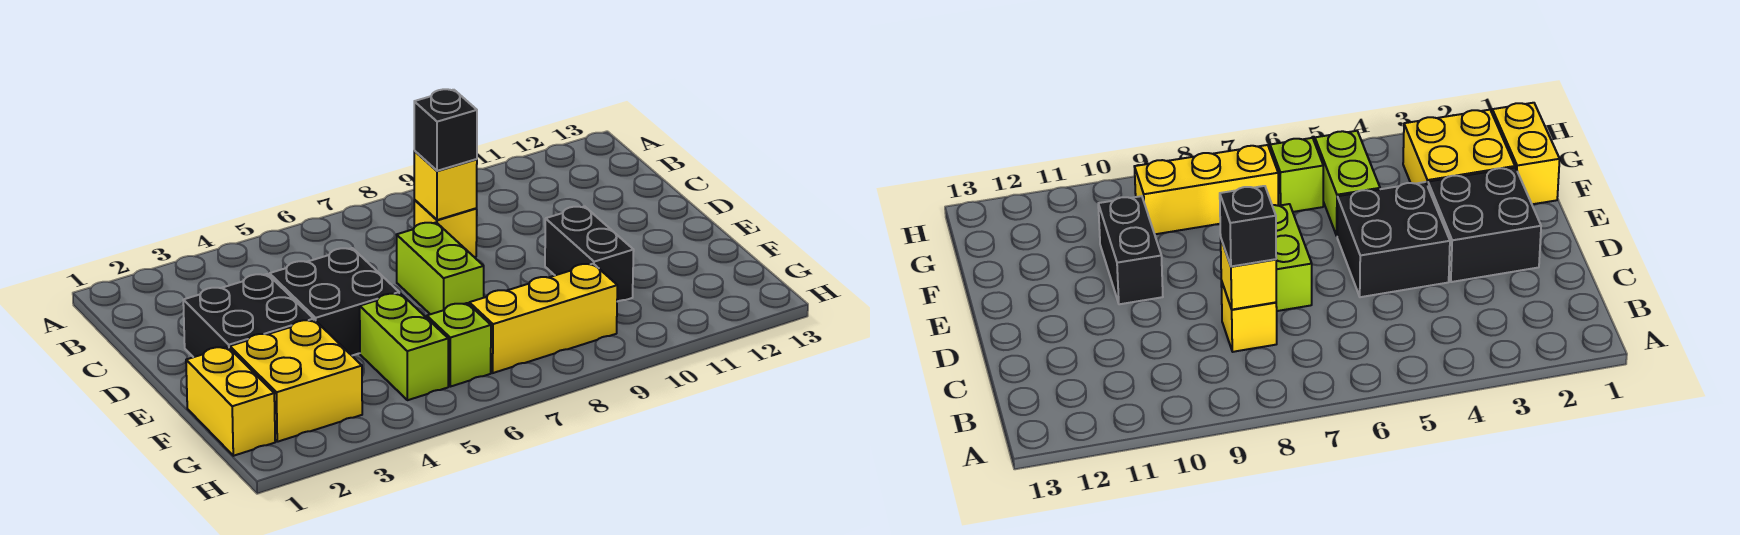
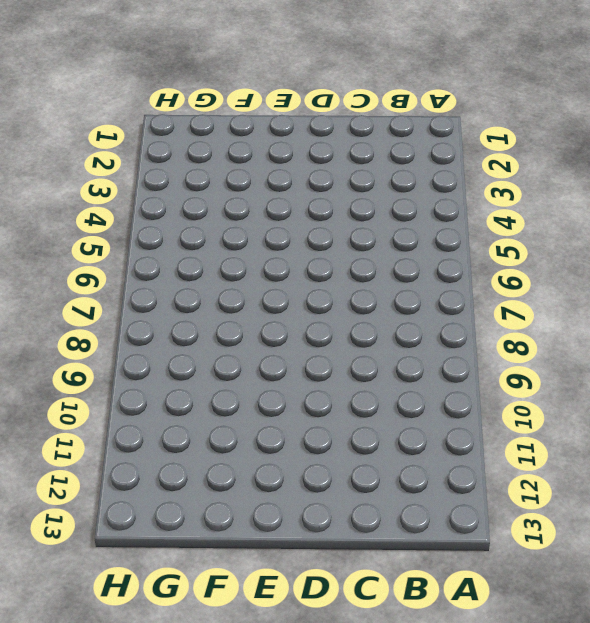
none -> yellow brick C8 level 1
none -> black brick D2:E3 level 1
none -> black brick D4:E5 level 1

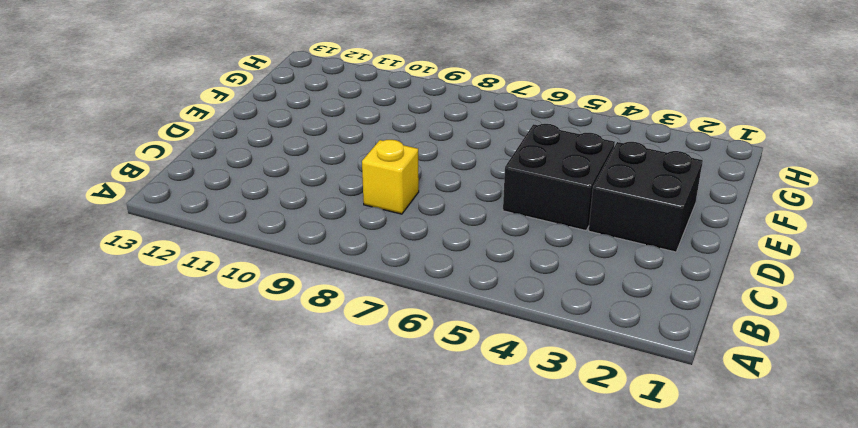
none -> lime brick D7:E7 level 1
none -> black brick E10:F10 level 1
none -> yellow brick F1:G1 level 1

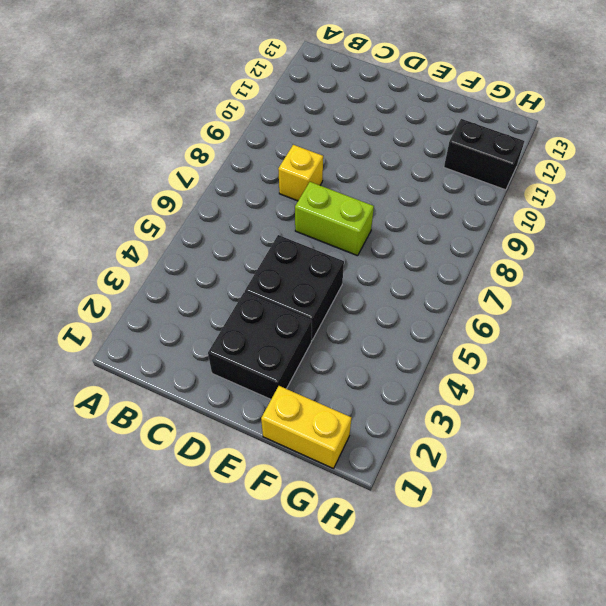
black brick G11:H11 level 1 -> black brick E10:F10 level 1
none -> yellow brick F2:G3 level 1
none -> lime brick F5:G5 level 1
none -> lime brick G6 level 1

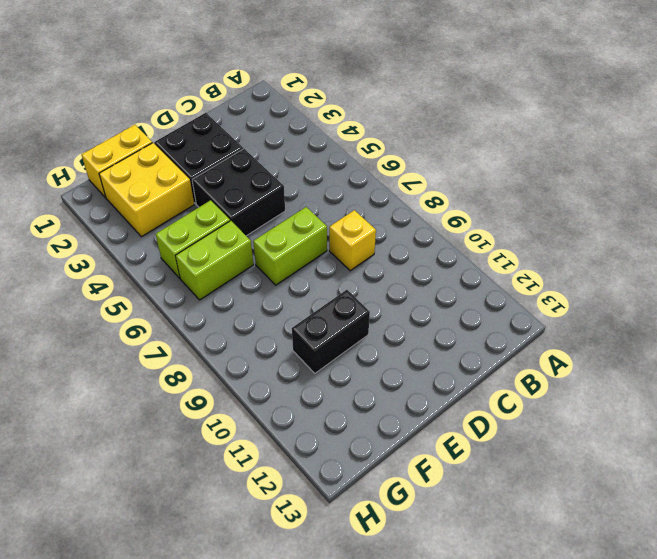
lime brick F6:G6 level 1 -> lime brick G6 level 1
none -> yellow brick G7:G9 level 1
none -> yellow brick C8 level 2
none -> black brick C8 level 3

